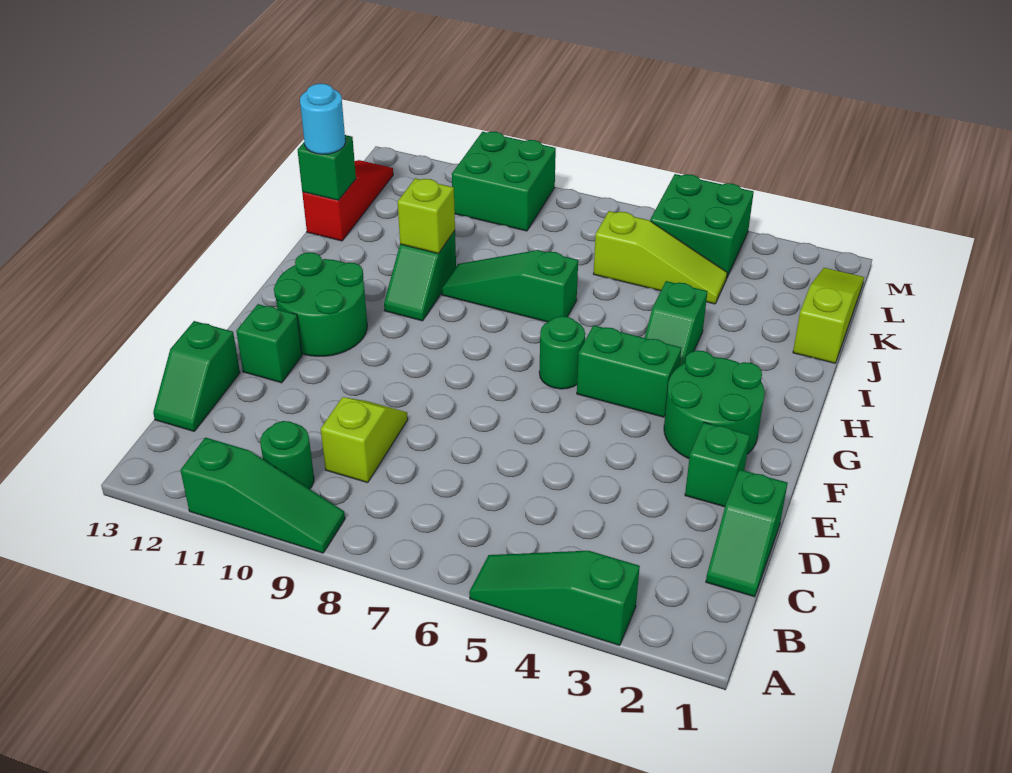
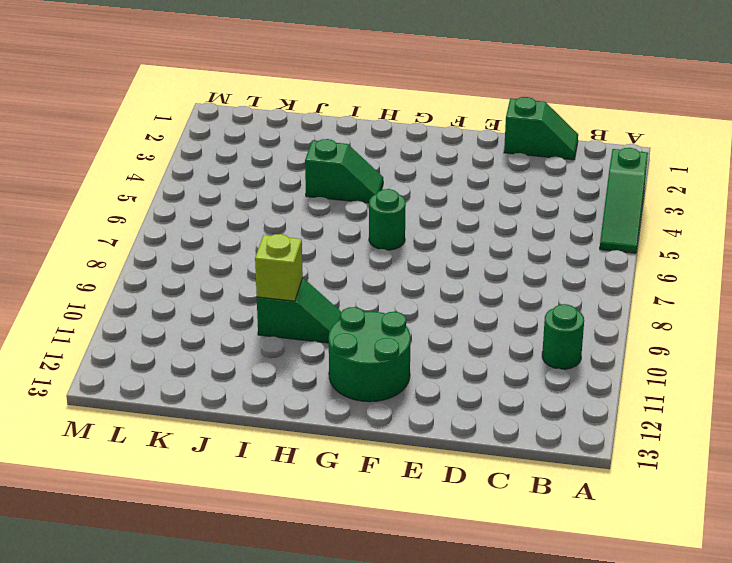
none -> green slope A9:A11 level 1 top 11
none -> lime slope C9:D9 level 1 top C
none -> green slope C13:D13 level 1 top D

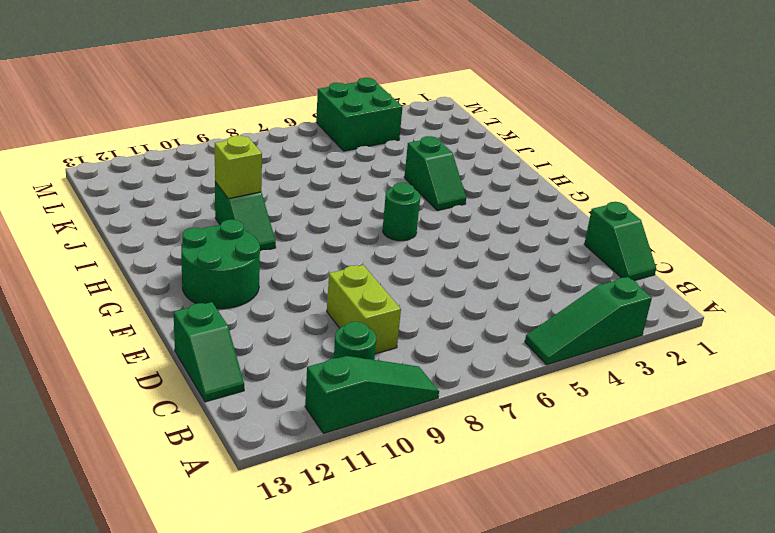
lime brick C9:D9 level 1 -> lime slope C9:D9 level 1 top C
none -> green brick E2 level 1
none -> green brick E12 level 1
none -> green round brick F2:G3 level 1

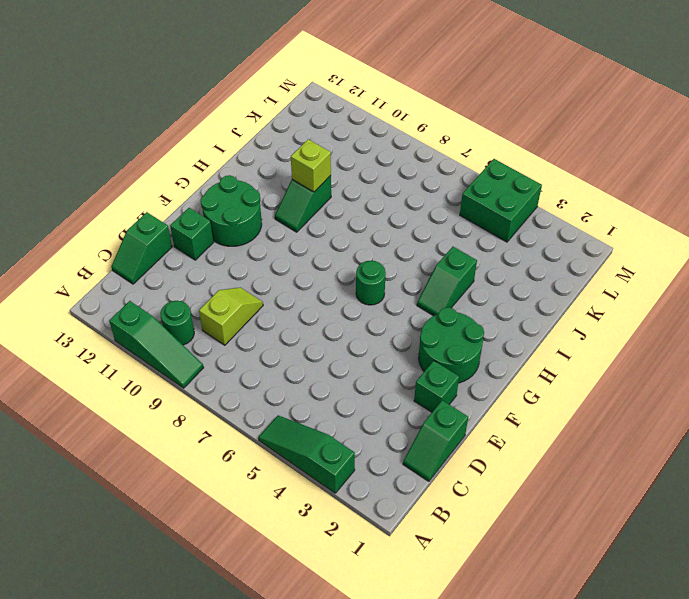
none -> green brick G4:G5 level 1
none -> green slope I7:I9 level 1 top 7
none -> lime slope J1:L1 level 1 top J

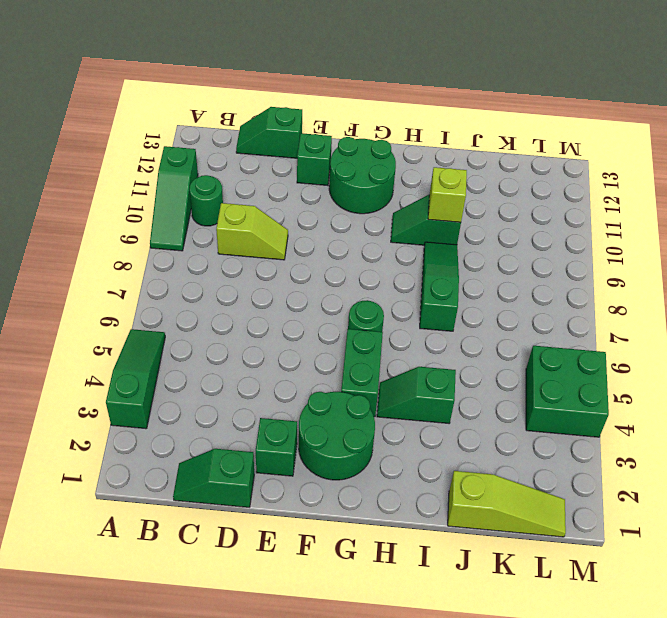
none -> red slope J13:L13 level 1 top J
none -> lime slope K4:K6 level 1 top 6
none -> green brick L9:M10 level 1

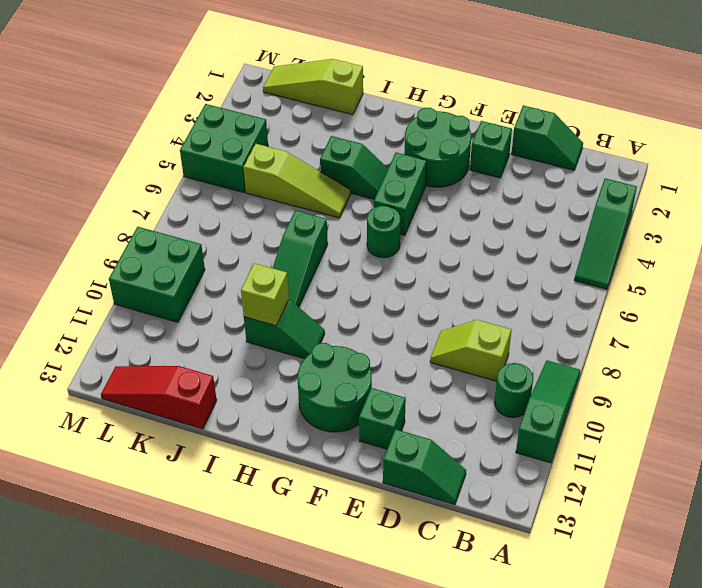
lime slope I5:K5 level 1 top K -> lime slope K4:K6 level 1 top 6
none -> green brick J13 level 2
none -> cyan round brick J13 level 3

